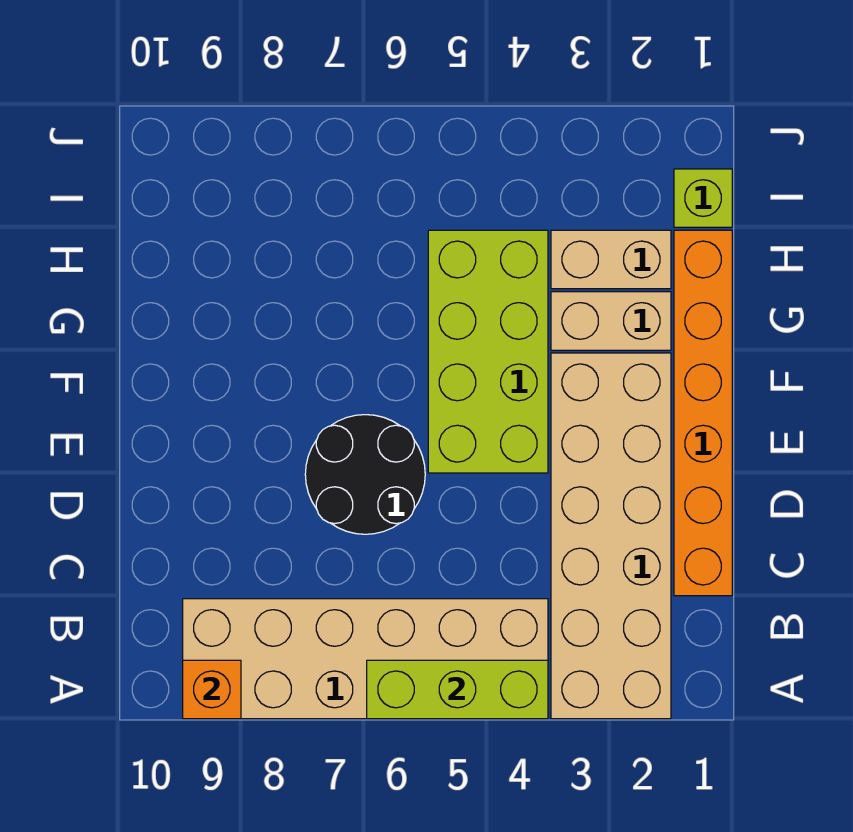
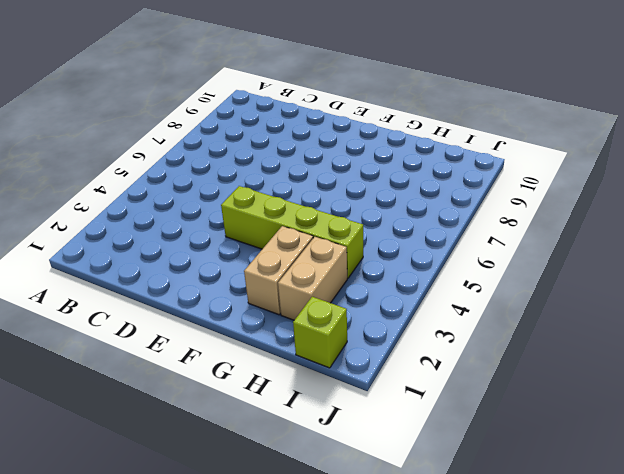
lime brick E4:H4 level 1 -> lime brick E4:H5 level 1
none -> tan brick A2:F3 level 1
none -> tan brick A4:B9 level 1

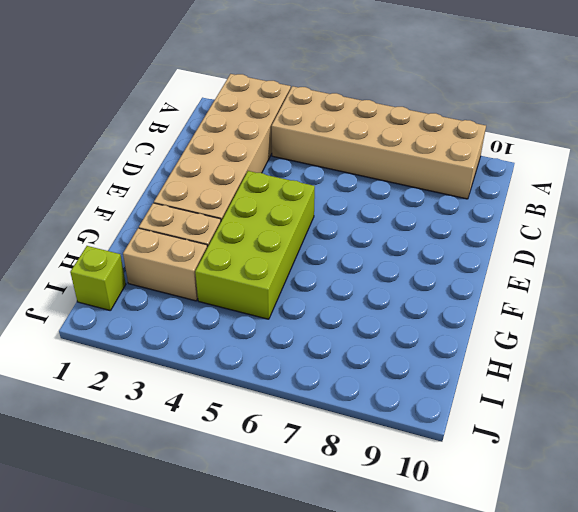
none -> orange brick C1:H1 level 1
none -> black round brick D6:E7 level 1

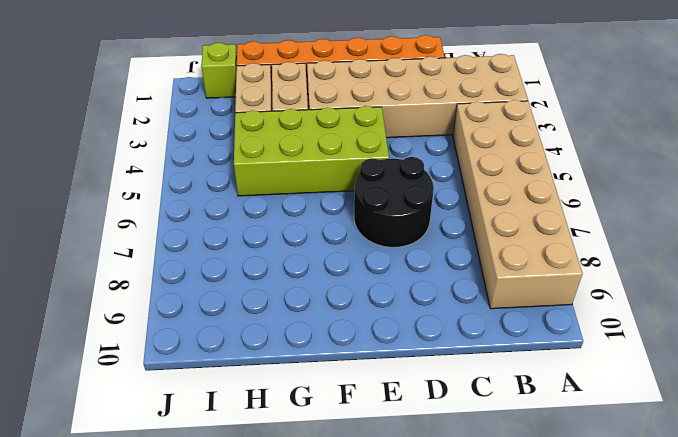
none -> lime brick A4:A6 level 2
none -> orange brick A9 level 2

